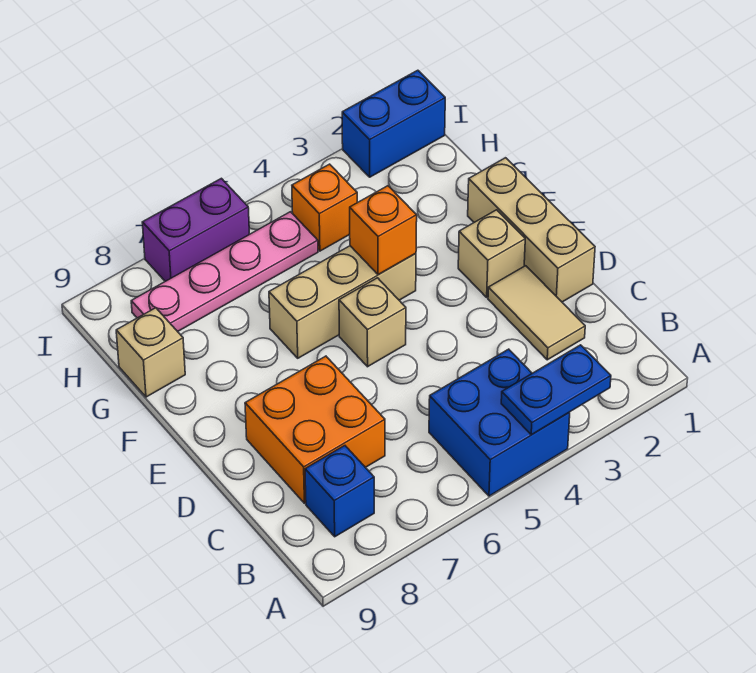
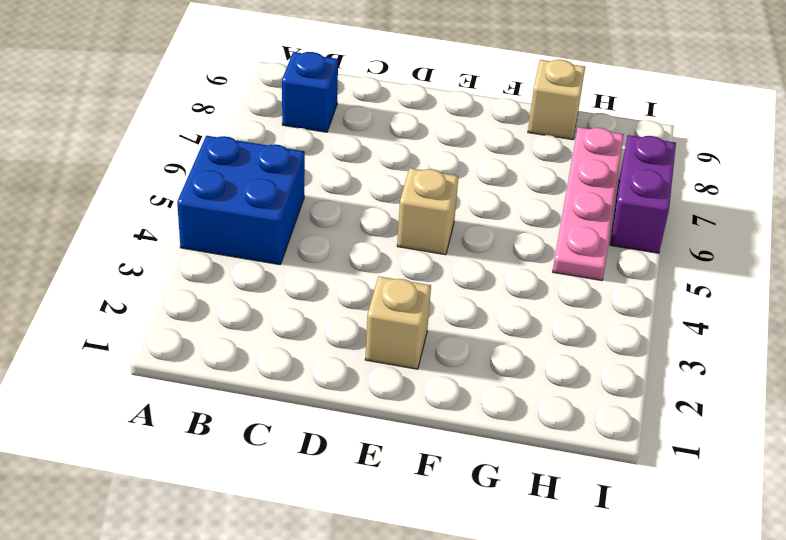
none -> tan tile C2:D2 level 1
none -> orange brick C7:D8 level 1
none -> tan brick D1:F1 level 1

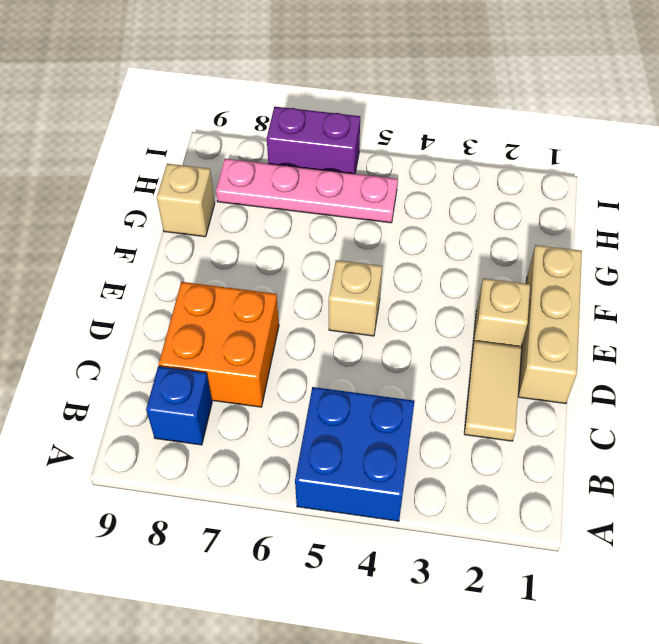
none -> tan brick F4:F6 level 1
none -> orange brick H4 level 1
none -> blue brick I1:I2 level 1

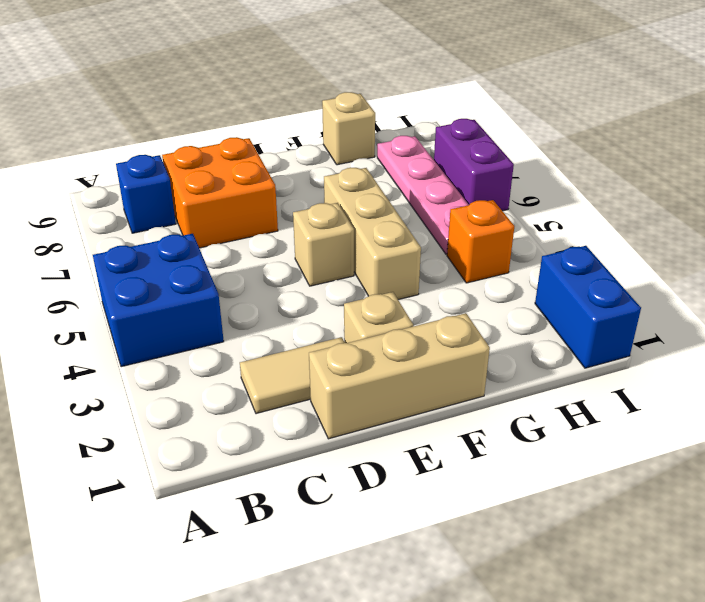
none -> blue plate A3:A4 level 2
none -> orange brick F4 level 2

